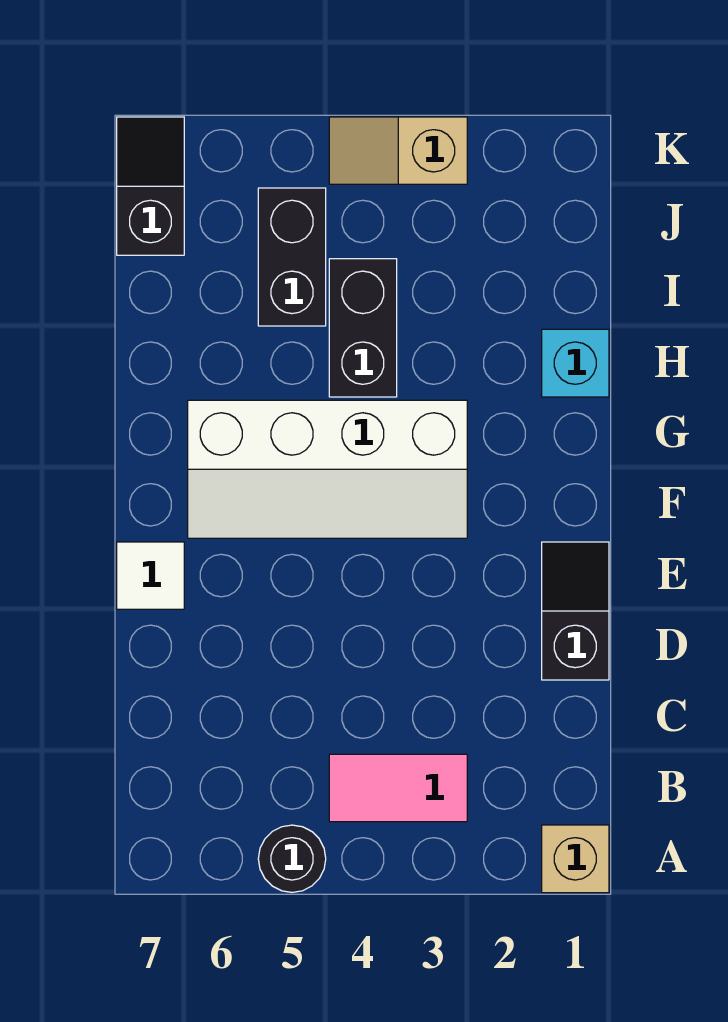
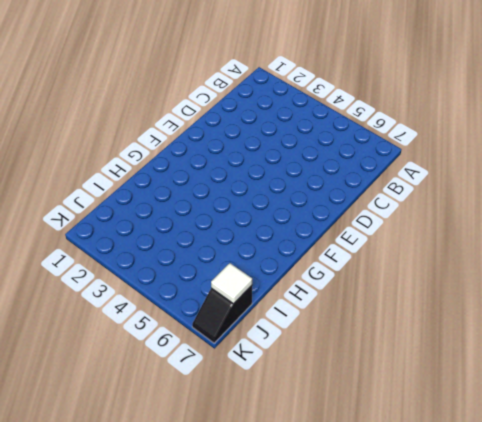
white tile J7 level 2 -> white tile E7 level 1
none -> tan brick A1 level 1
none -> black round brick A5 level 1

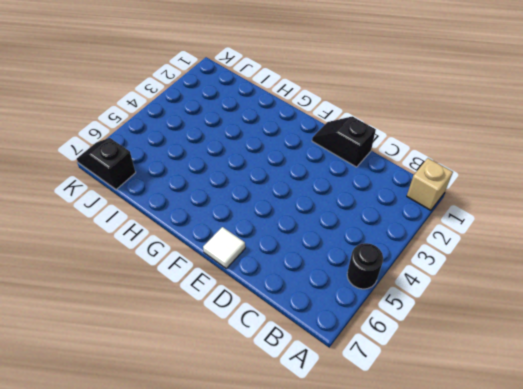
none -> pink tile B3:B4 level 1
none -> white slope F3:G6 level 1 top G

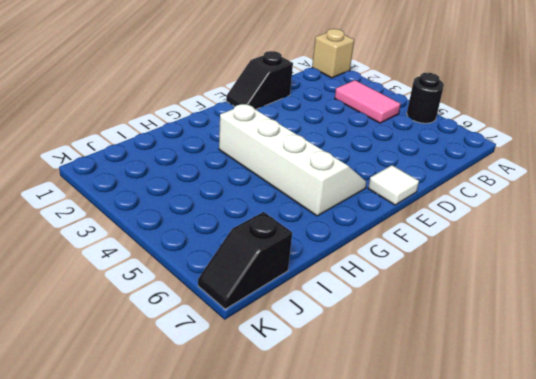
none -> cyan brick H1 level 1
none -> black brick H4:I4 level 1

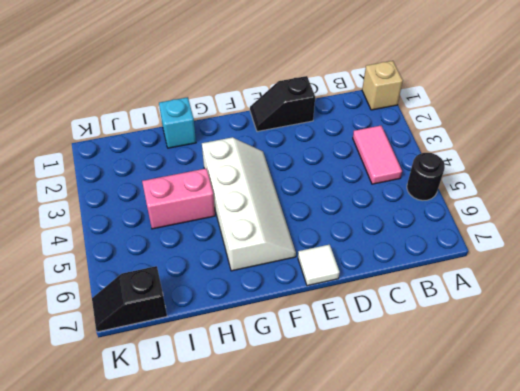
pink brick H4:I4 level 1 -> black brick H4:I4 level 1
none -> black brick I5:J5 level 1
none -> tan slope K3:K4 level 1 top 3

